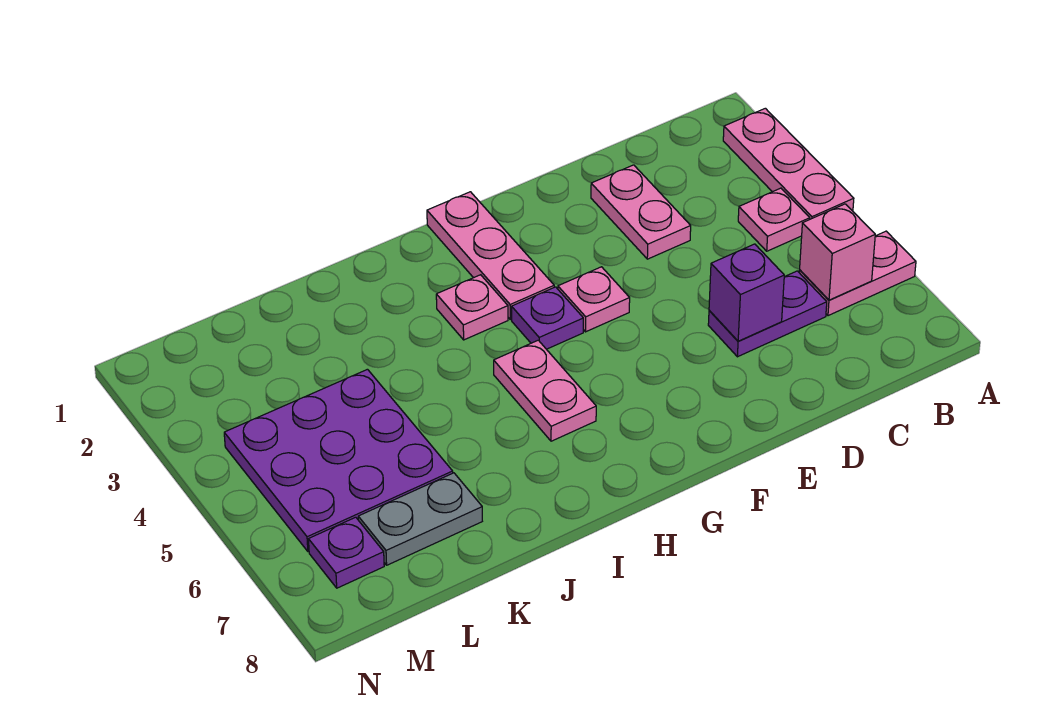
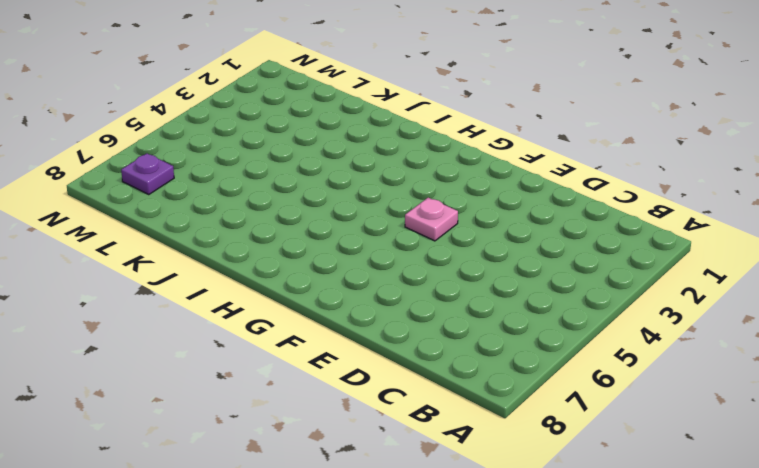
none -> pink plate A2:A4 level 1
none -> pink plate A6:B6 level 1
none -> pink plate B4 level 1

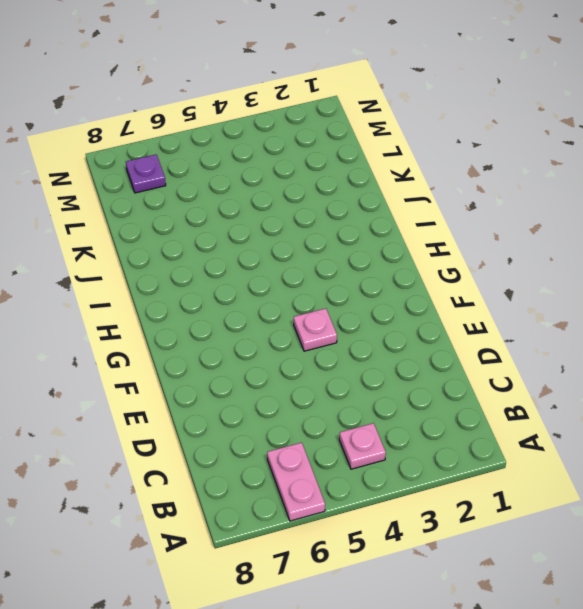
none -> pink plate A2:A4 level 1
none -> purple plate C6:D6 level 1
none -> pink plate D2:D3 level 1

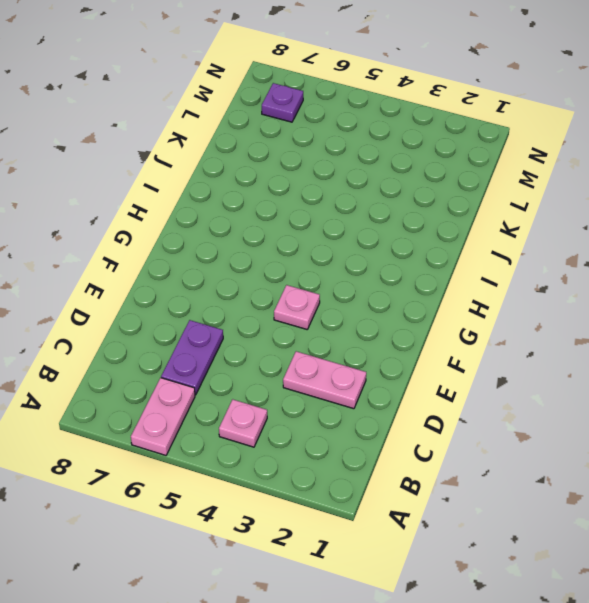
none -> pink plate A2:A4 level 1
none -> pink plate G1:G3 level 1
none -> purple plate G4 level 1

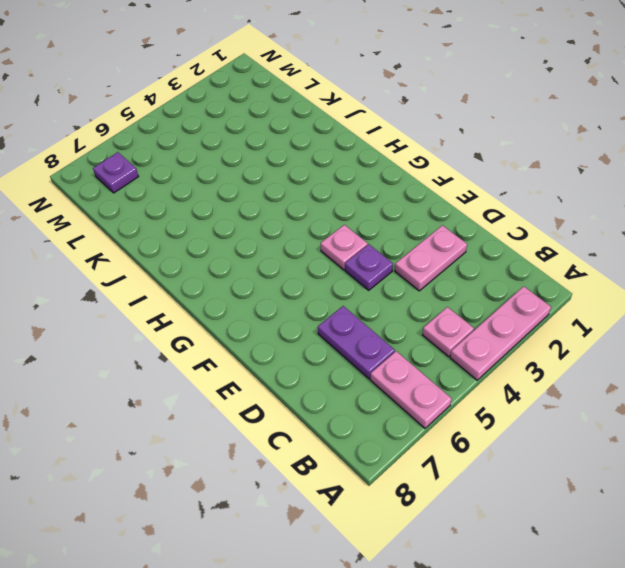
purple plate E4 level 1 -> purple plate G4 level 1
none -> pink plate G1:G3 level 1
none -> pink plate H3 level 1
none -> pink plate H5:H6 level 1

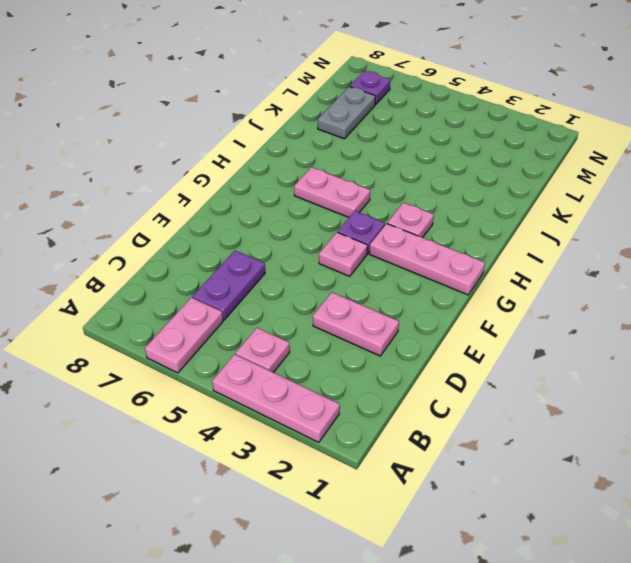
none -> purple plate K4:M6 level 1
none -> pink brick B6 level 2
none -> purple brick D6 level 2

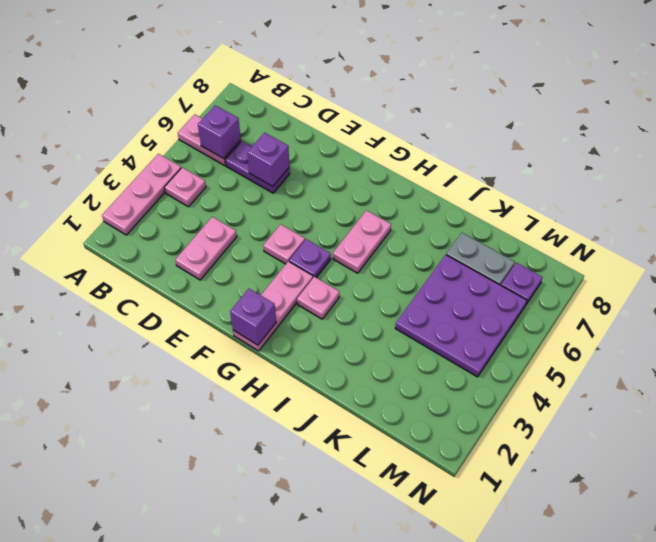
purple brick B6 level 2 -> pink brick B6 level 2
purple brick G1 level 2 -> none

